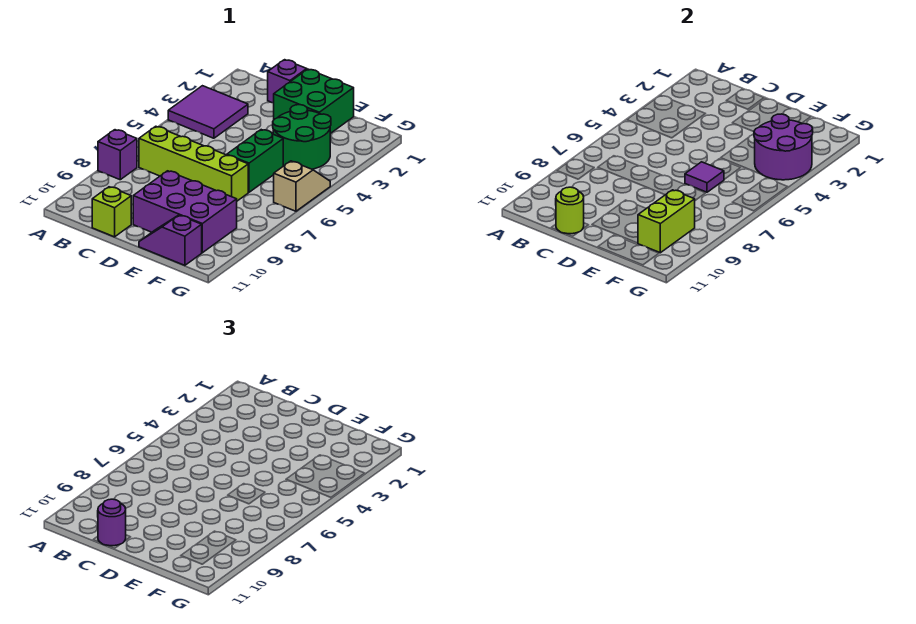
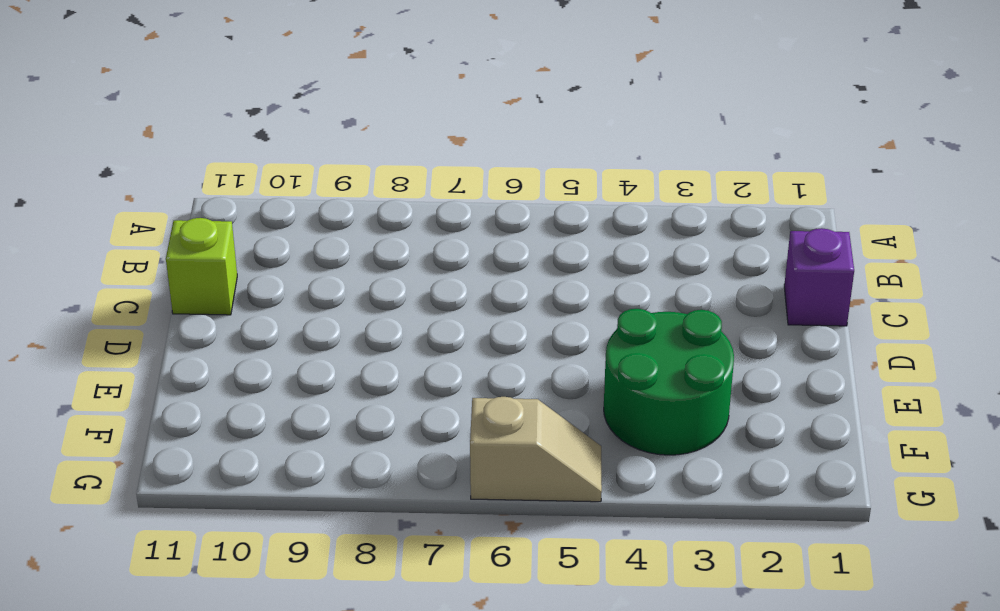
none -> purple tile A3:B4 level 1
none -> purple brick A8 level 1
none -> lime brick B7:E7 level 1

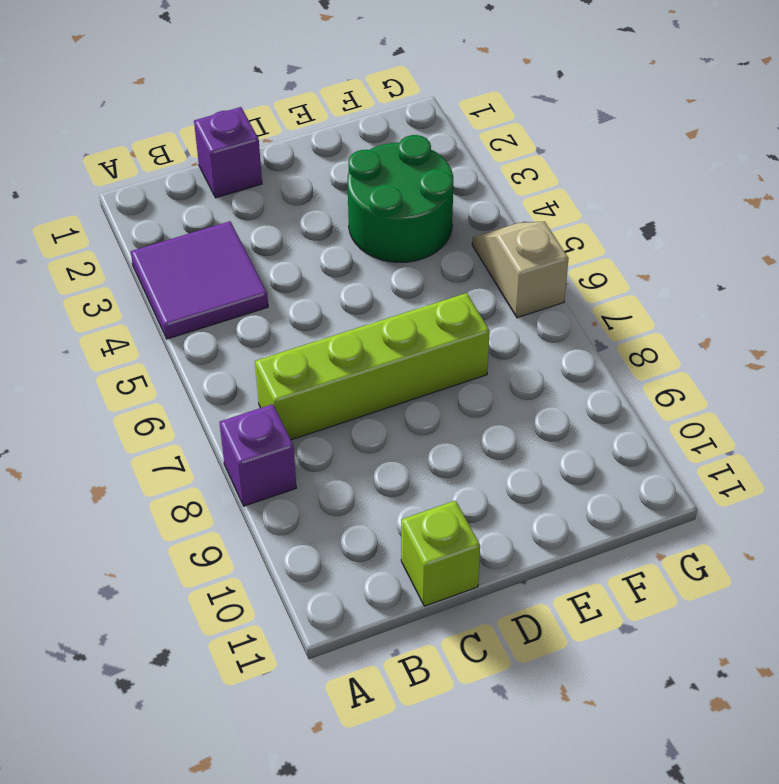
none -> green brick D1:E2 level 1
none -> purple brick D9:F10 level 1
none -> green brick E5:E6 level 1

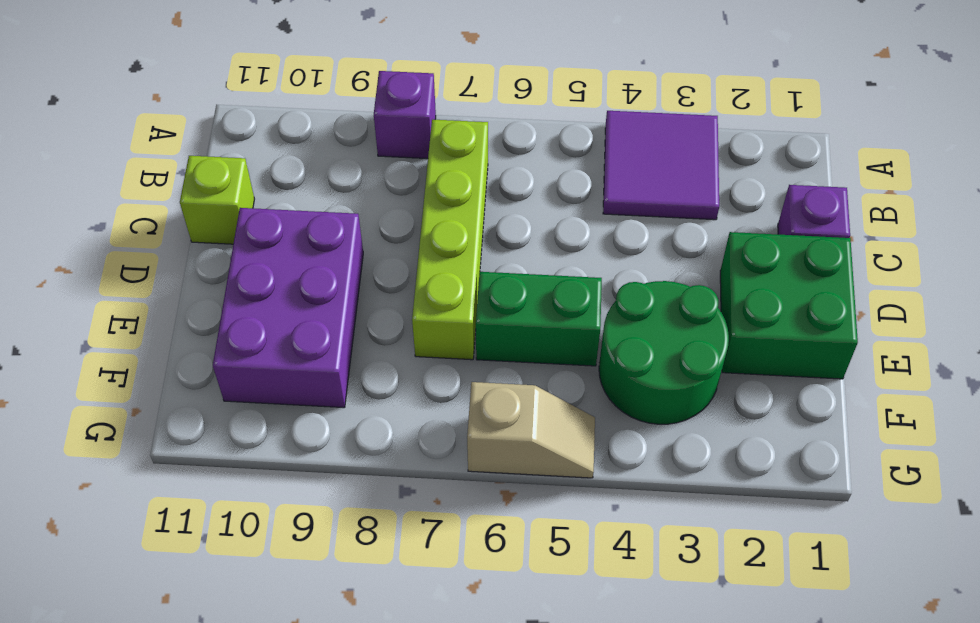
none -> purple slope E11:F11 level 1 top F
none -> lime round brick C11 level 2
none -> purple tile E6 level 2

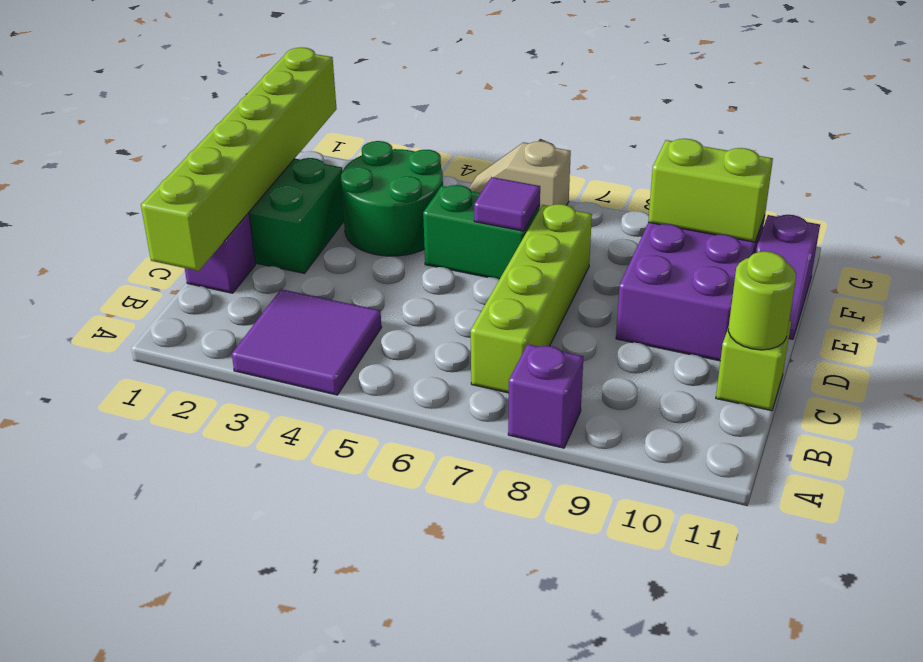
lime brick B1:G1 level 2 -> none
none -> purple round brick F3:G4 level 2
none -> purple round brick C11 level 3

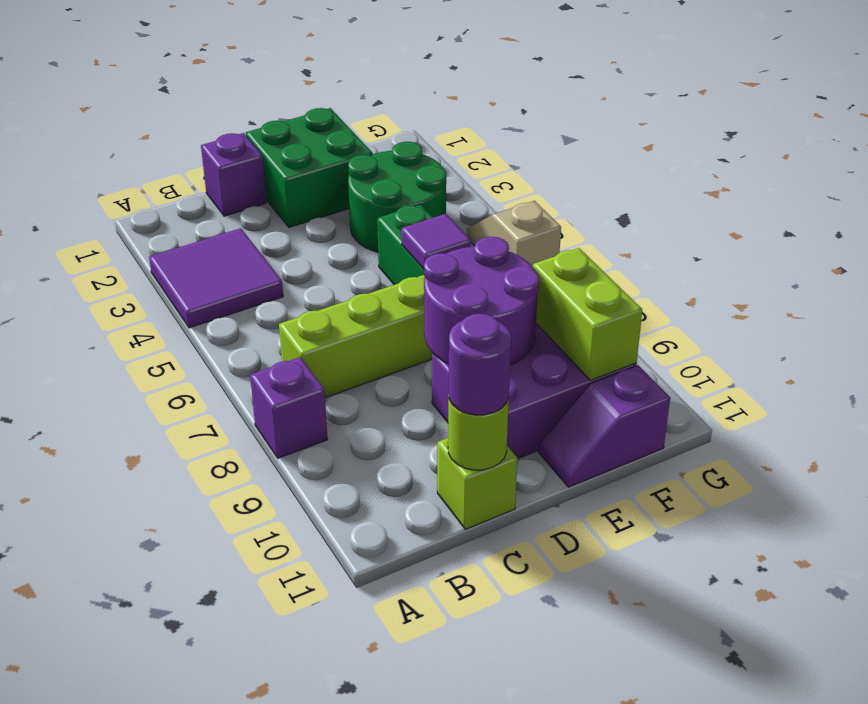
purple round brick D8:E9 level 2 -> purple round brick F3:G4 level 2

